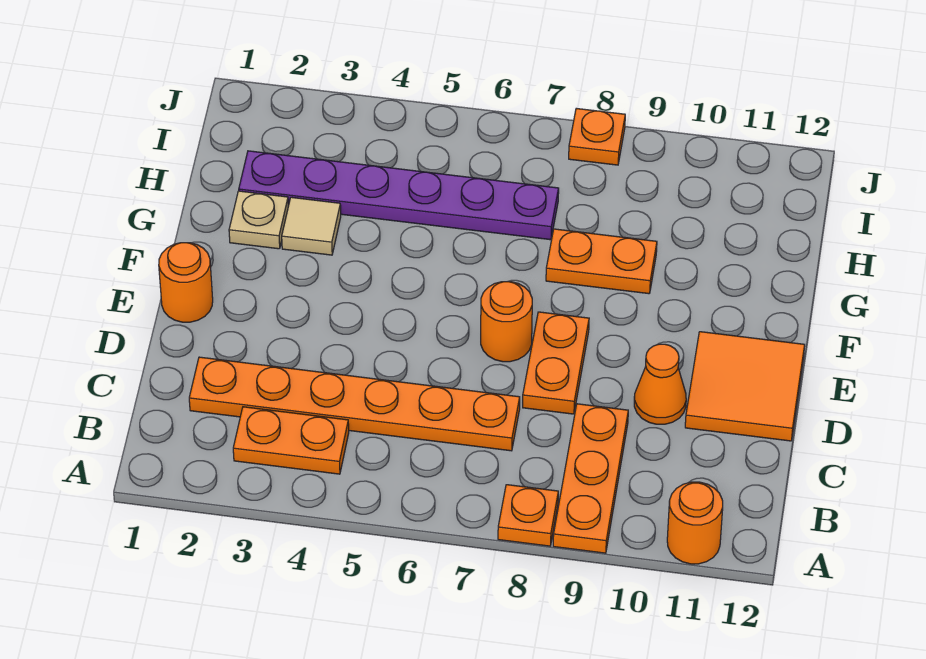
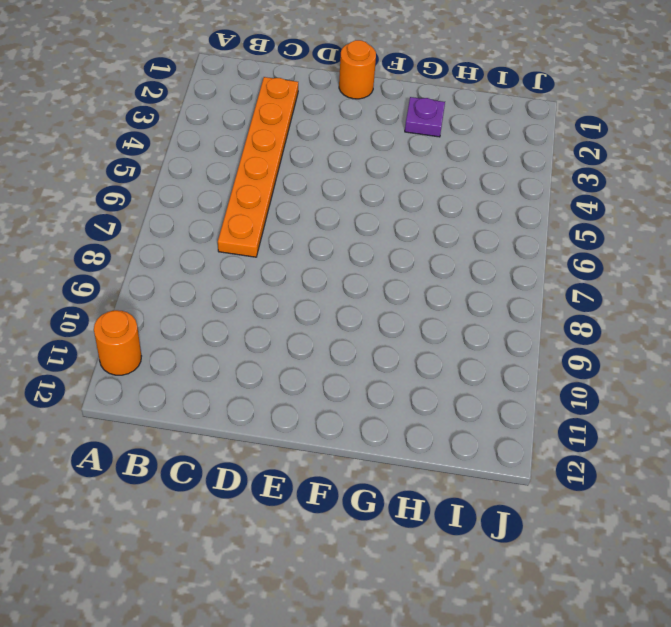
purple plate G2 level 1 -> tan plate G2 level 1
none -> orange plate A8 level 1
none -> orange plate A9:C9 level 1
none -> orange plate B3:B4 level 1

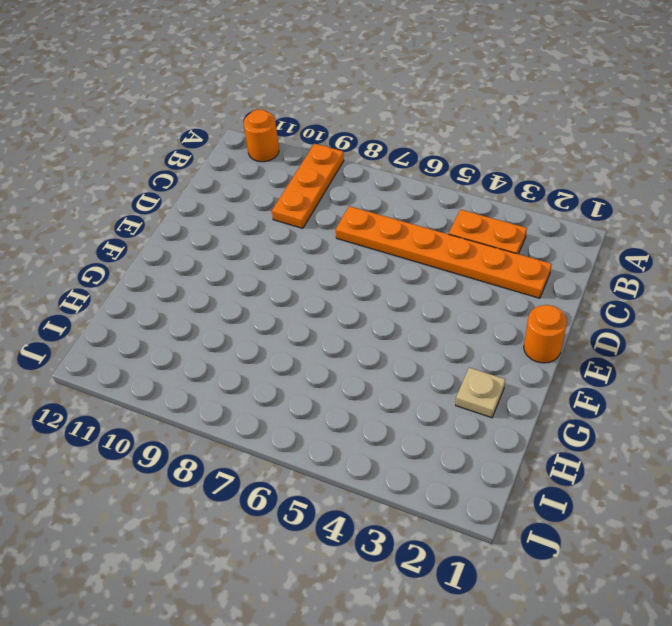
none -> orange plate A8 level 1
none -> orange plate D8:E8 level 1
none -> orange cone D10 level 1

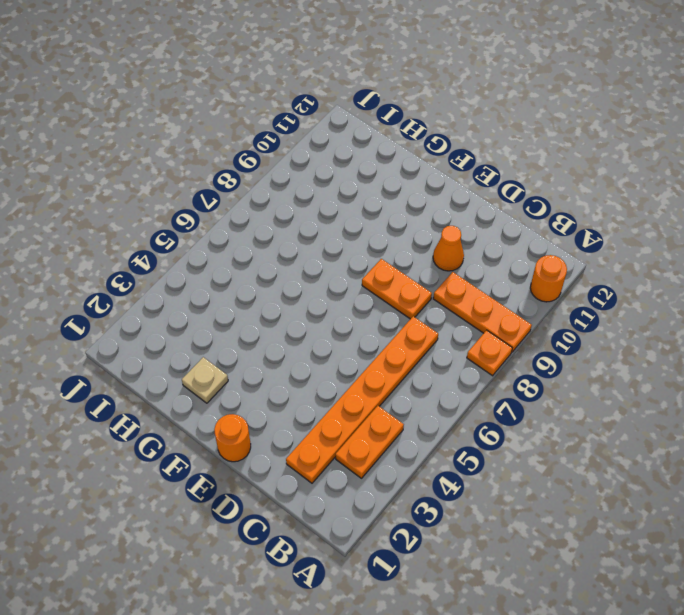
none -> orange tile D11:E12 level 1
none -> orange round brick E7 level 1
none -> tan tile G3 level 1

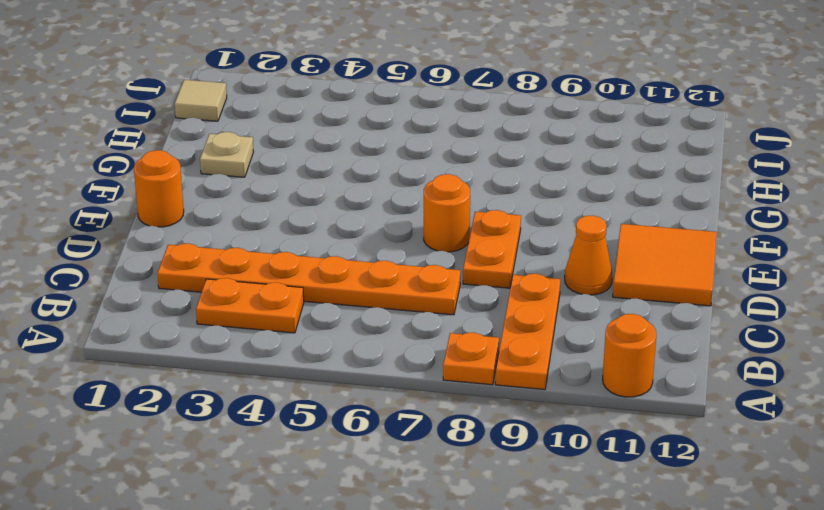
tan tile I1 level 1 -> tan tile G3 level 1
none -> orange plate G8:G9 level 1
none -> purple plate H2:H7 level 1
none -> orange plate J8 level 1

